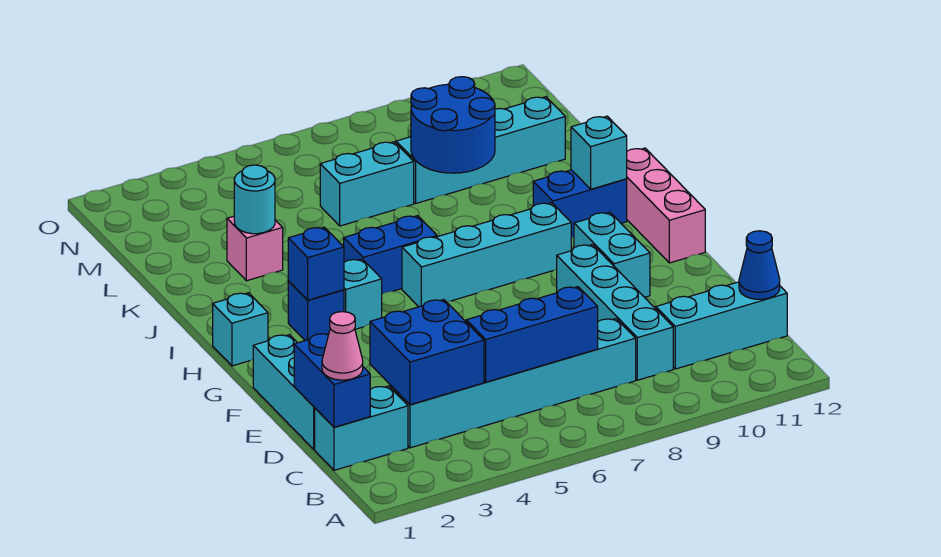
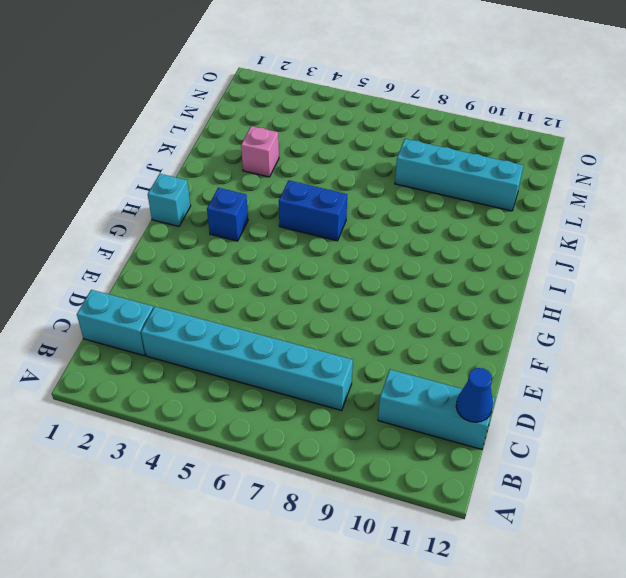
none -> cyan brick C9:F9 level 1
none -> cyan brick D1:F1 level 1
none -> cyan brick F10:G10 level 1

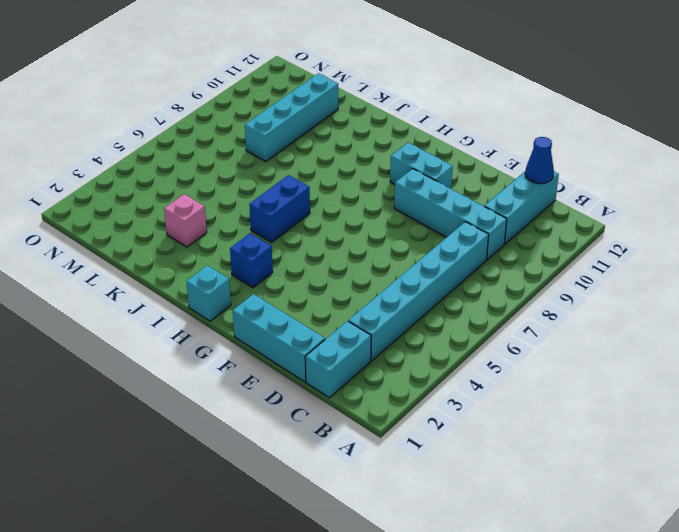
none -> pink brick G12:I12 level 1
none -> cyan brick H4 level 1
none -> cyan brick H6:H9 level 1

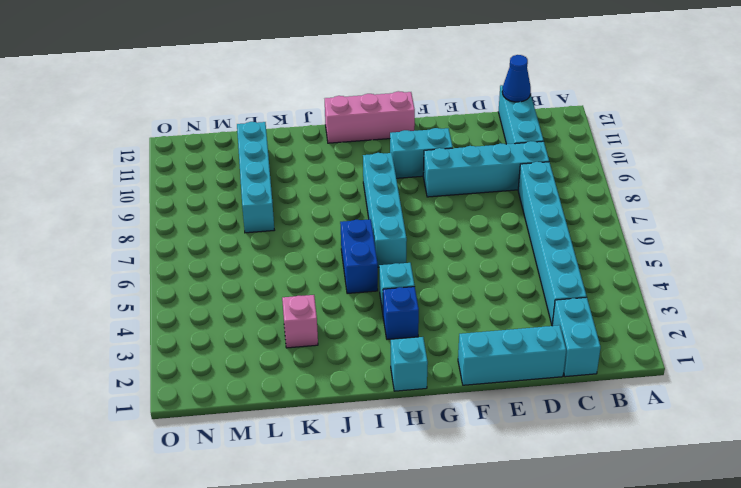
none -> blue brick I10:I11 level 1
none -> cyan brick L6:L7 level 1
none -> blue brick C1:D1 level 2

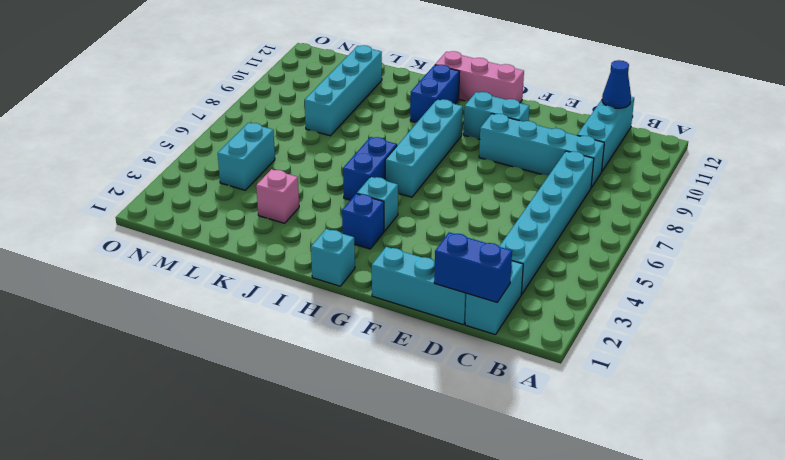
cyan brick M4:M5 level 1 -> cyan brick L6:L7 level 1
none -> blue brick C3:D4 level 2
none -> blue brick C5:C7 level 2
none -> blue brick H3 level 2

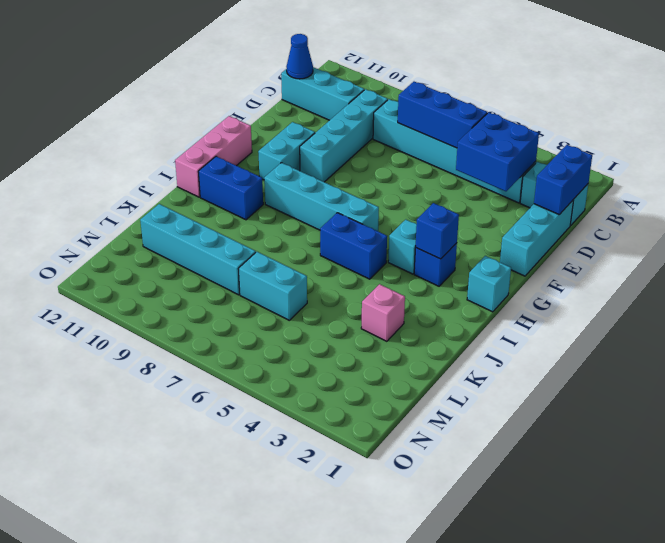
none -> cyan brick I11 level 2
none -> cyan round brick K3 level 2
none -> blue round brick K8:L9 level 2

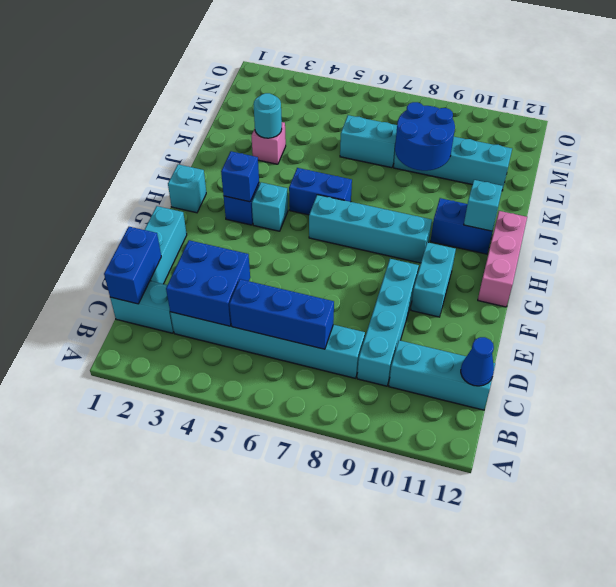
none -> pink cone C1 level 3

